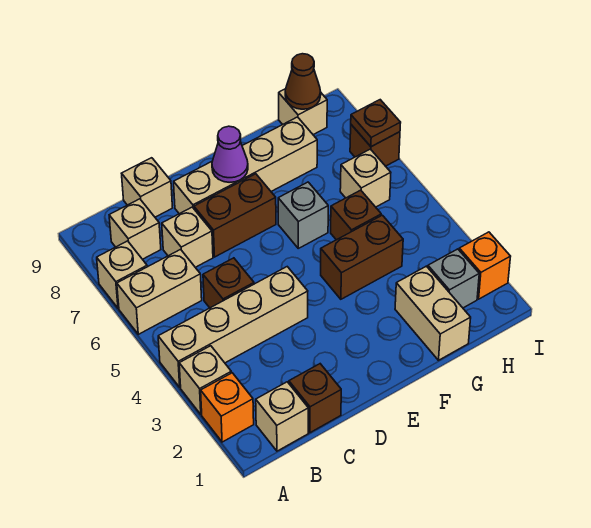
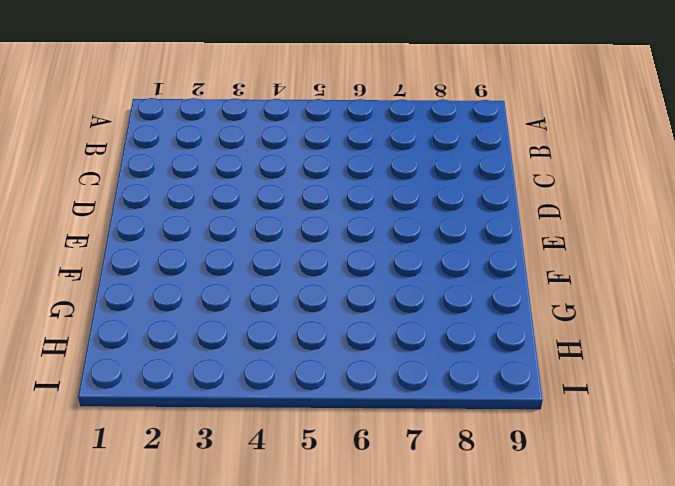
none -> orange brick A2 level 1
none -> tan brick A3 level 1
none -> tan brick A4:D4 level 1

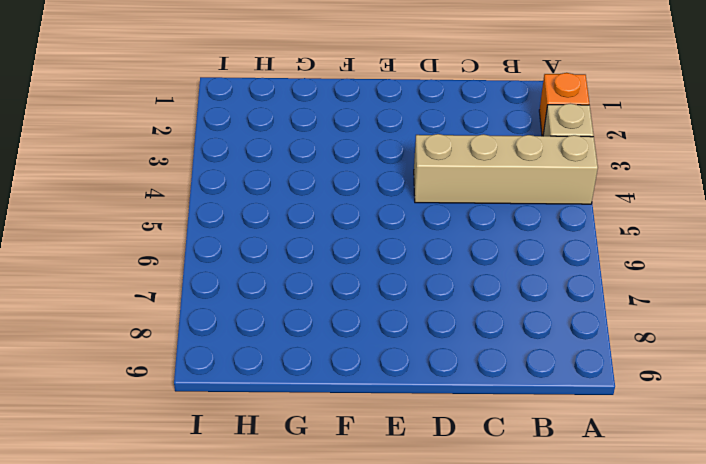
none -> tan brick A6:B6 level 1
none -> tan brick A7 level 1
none -> tan brick B1 level 1

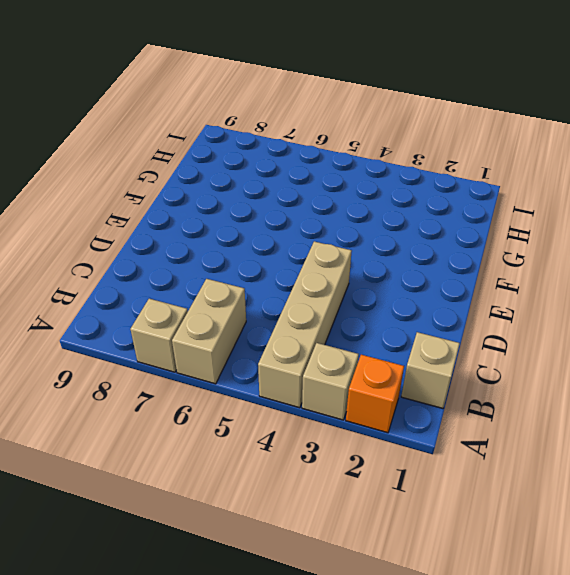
none -> tan brick B8 level 1
none -> brown brick C1 level 1
none -> brown brick C5 level 1

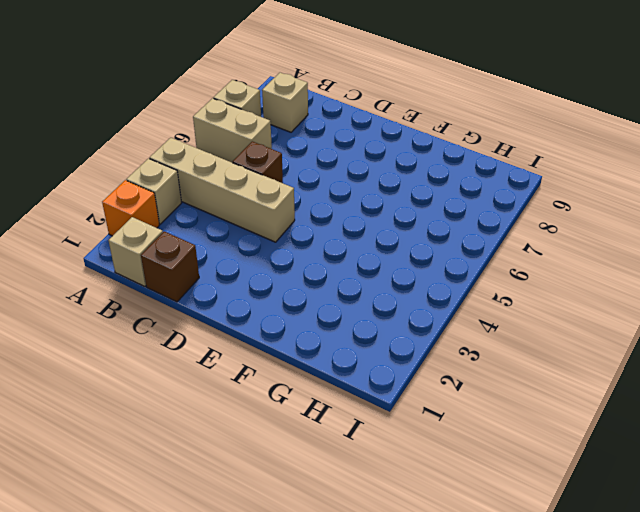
none -> tan brick C7 level 1
none -> tan brick C9 level 1
none -> brown brick D7:E7 level 1

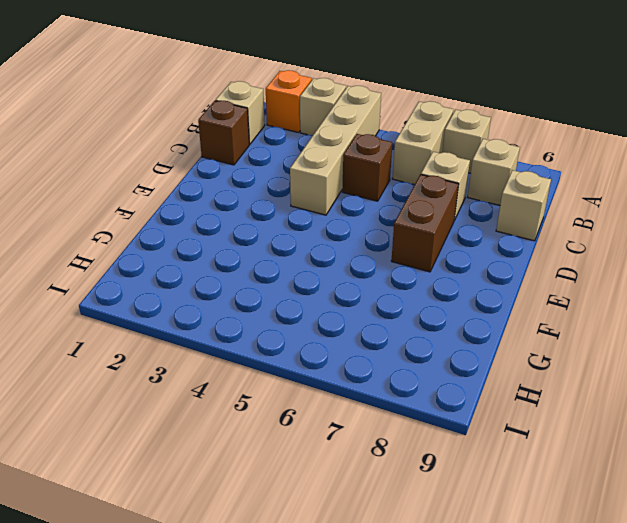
none -> tan brick D8:G8 level 1
none -> brown brick F4:G4 level 1
none -> grey brick F6 level 1

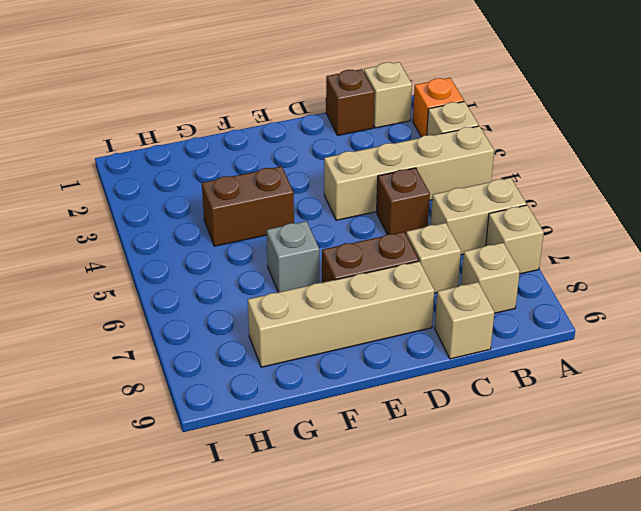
none -> tan brick G1:G2 level 1
none -> brown brick G5 level 1
none -> grey brick H2 level 1

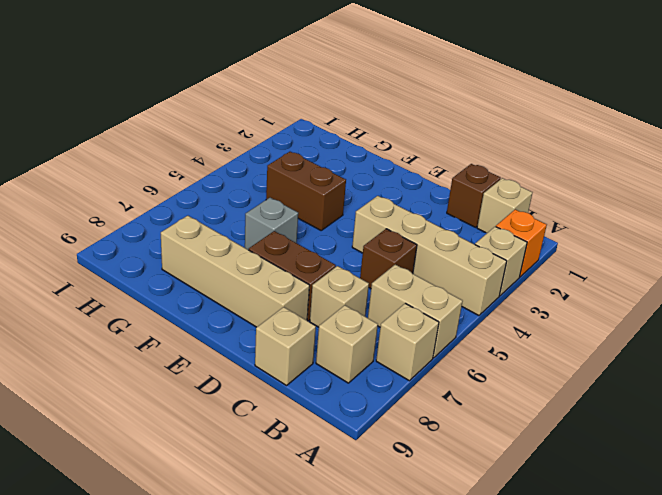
none -> tan brick G1:G2 level 1
none -> brown brick G5 level 1
none -> grey brick H2 level 1

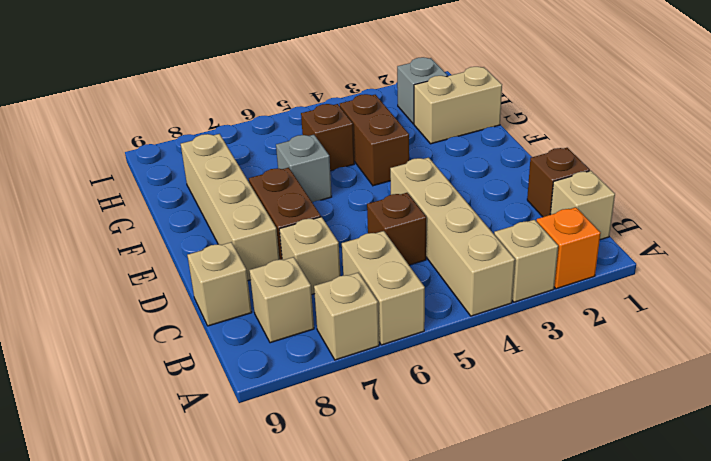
none -> tan brick H6 level 1
none -> tan brick H9 level 1
none -> orange brick I2 level 1

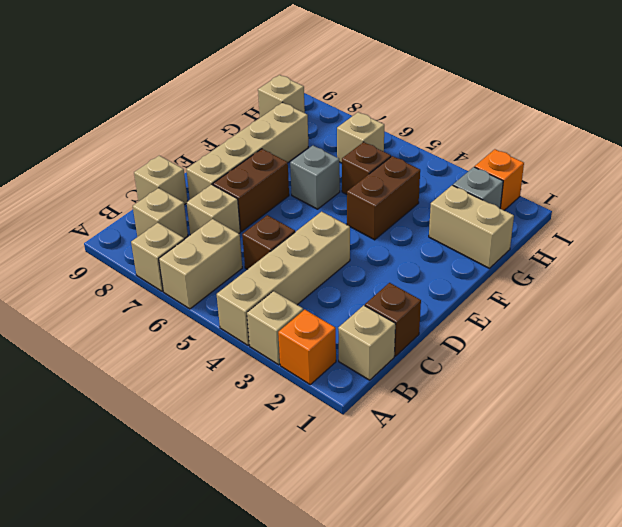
none -> brown brick I7 level 1
none -> purple cone E8 level 2
none -> brown cone H9 level 2

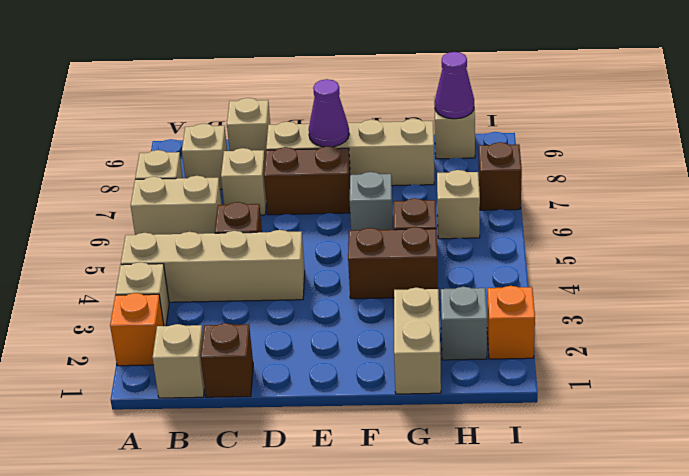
purple cone H9 level 2 -> brown cone H9 level 2
none -> brown plate I7 level 2

